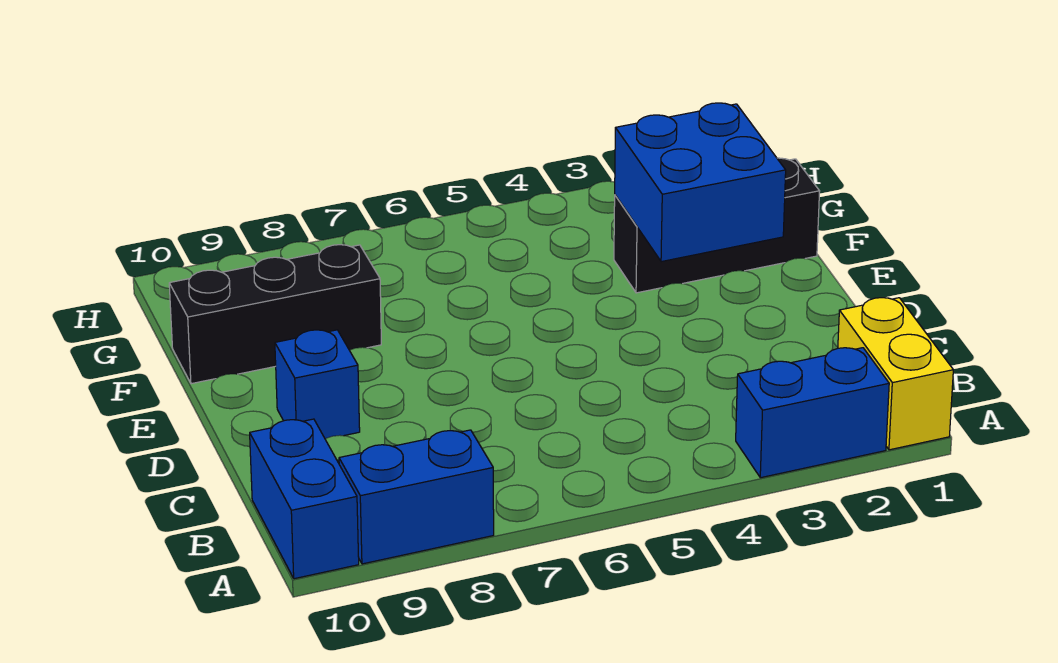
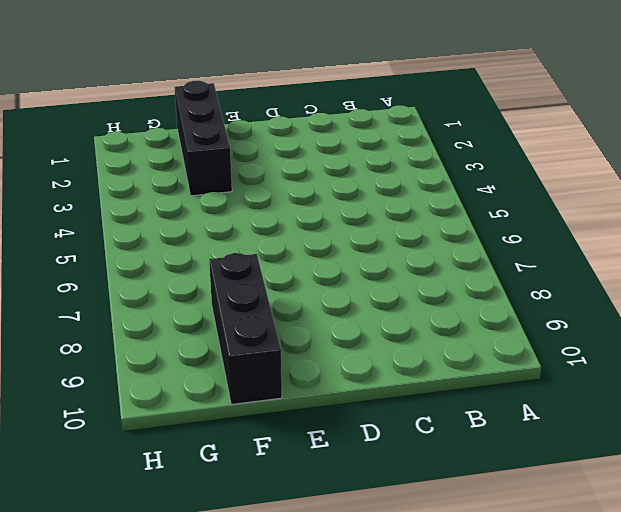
none -> yellow brick A1:B1 level 1
none -> blue brick A2:A3 level 1

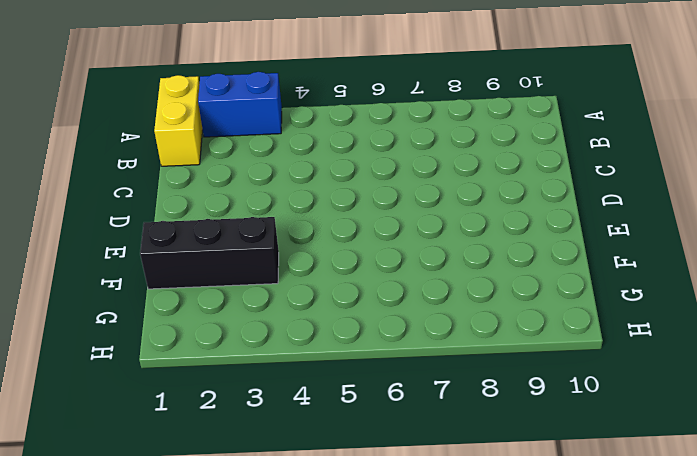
none -> blue brick A8:A9 level 1
none -> blue brick A10:B10 level 1

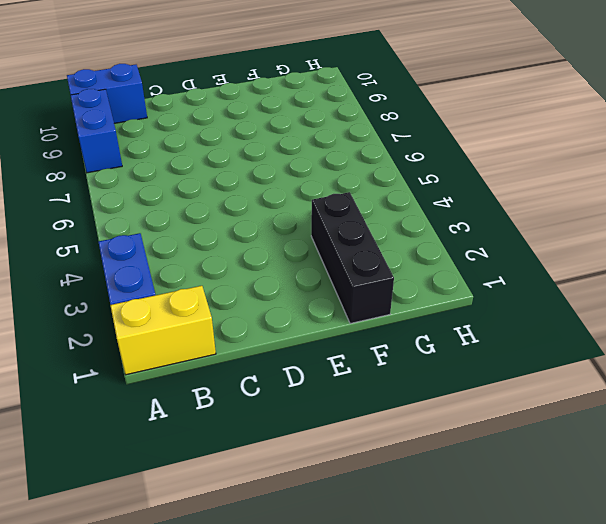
none -> blue brick D9 level 1
none -> black brick F8:F10 level 1

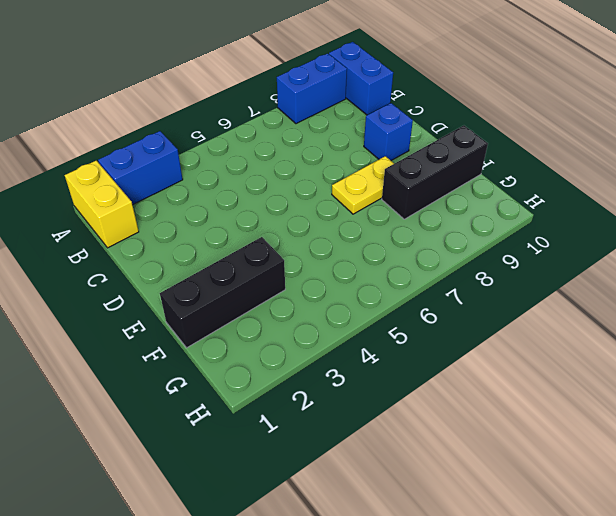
yellow plate E7:E8 level 1 -> none
none -> blue brick E2:F3 level 2

